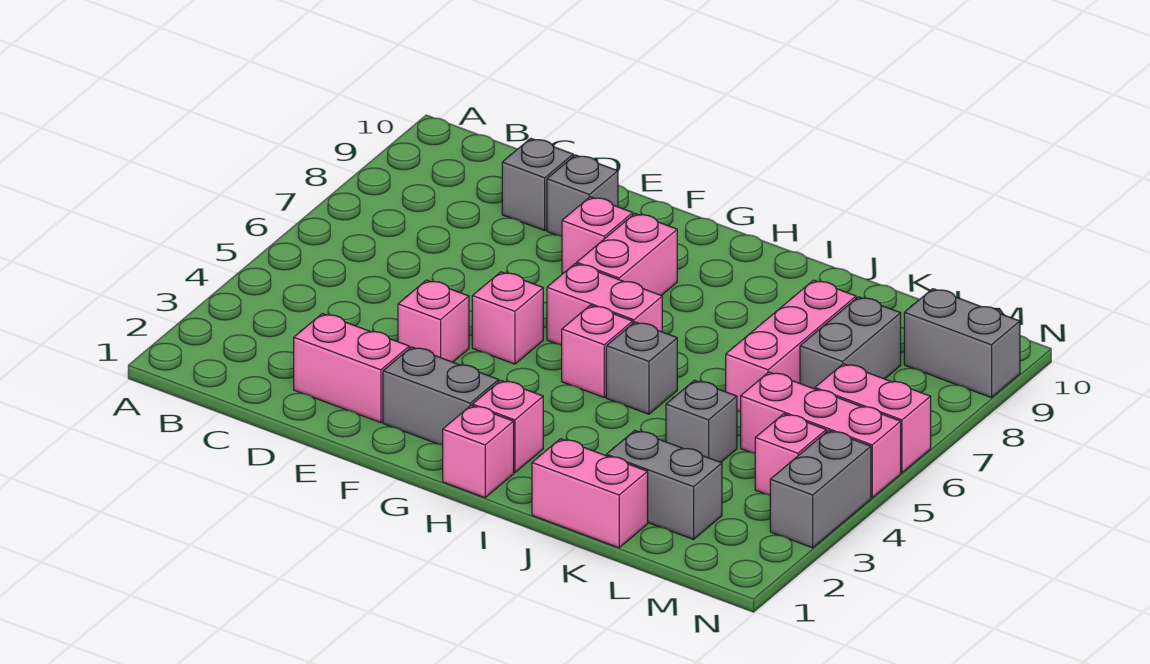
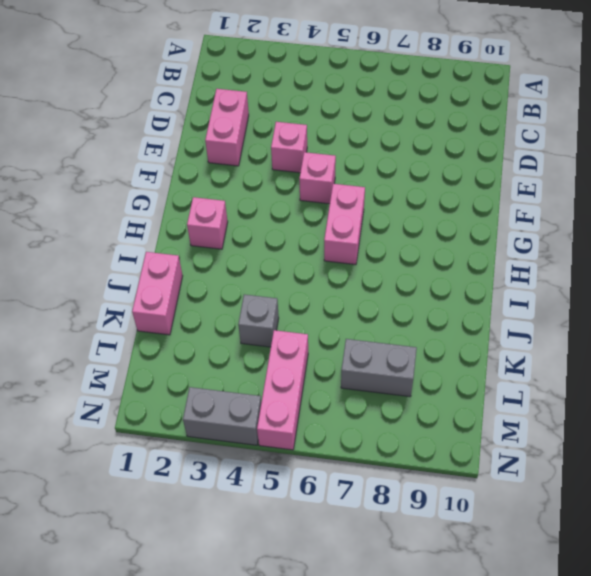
none -> grey brick D9 level 1
none -> grey brick E9 level 1
none -> grey brick F2:G2 level 1

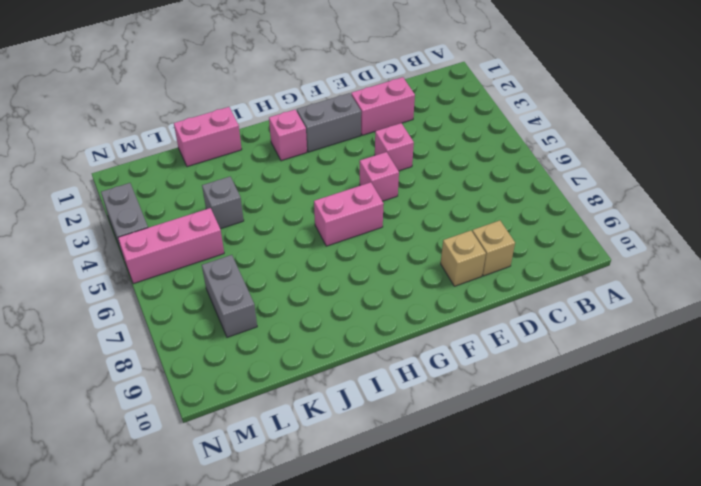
tan brick D9 level 1 -> grey brick D9 level 1
tan brick E9 level 1 -> grey brick E9 level 1
none -> pink brick F8 level 1
none -> pink brick G7:G8 level 1
none -> pink brick H1 level 1

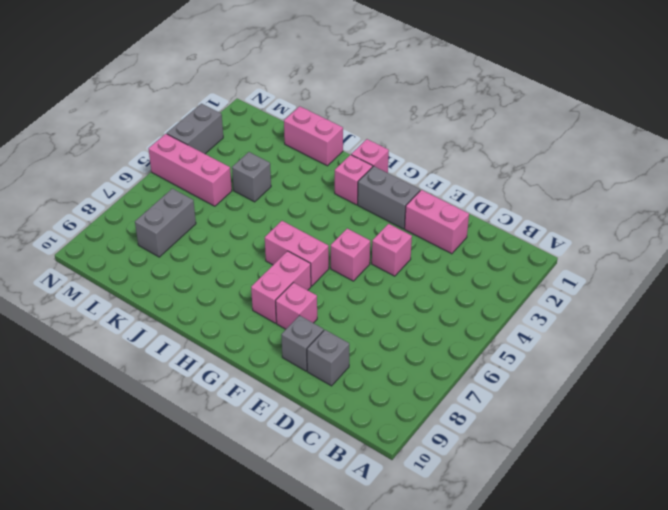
none -> pink brick H5 level 1
none -> grey brick I5 level 1
none -> grey brick K2:L2 level 1

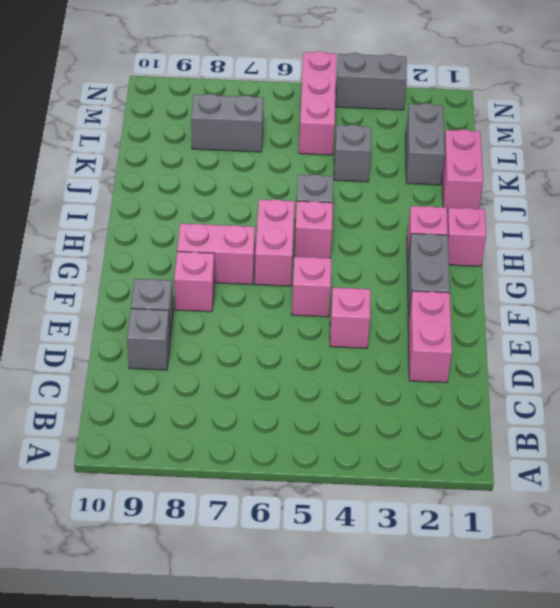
none -> pink brick K6:K8 level 1
none -> pink brick M4 level 1
none -> pink brick M6:N6 level 1

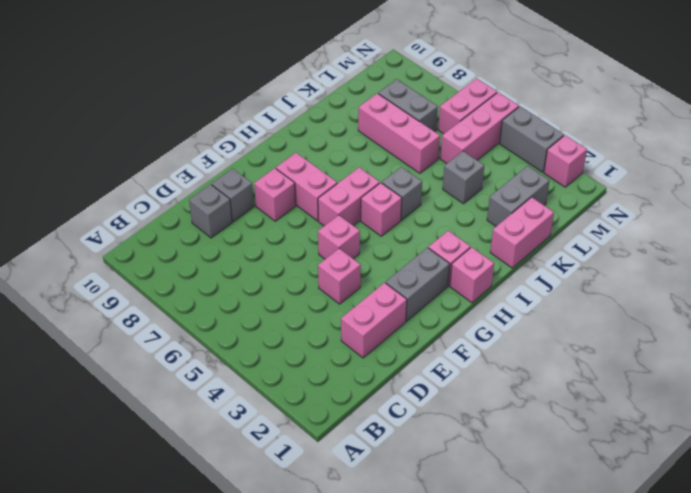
pink brick N2 level 1 -> pink brick M4 level 1
none -> grey brick M9:N9 level 1

